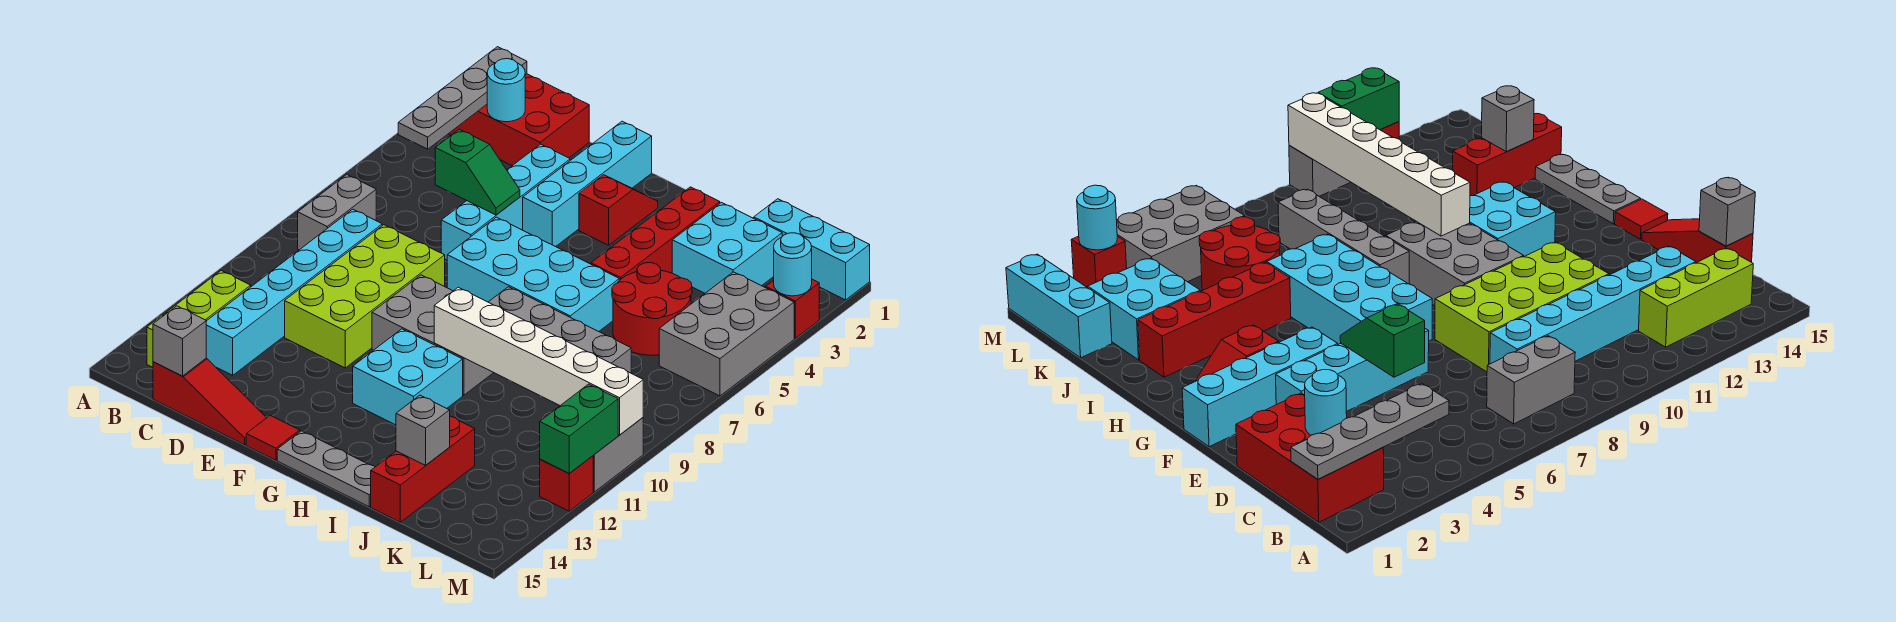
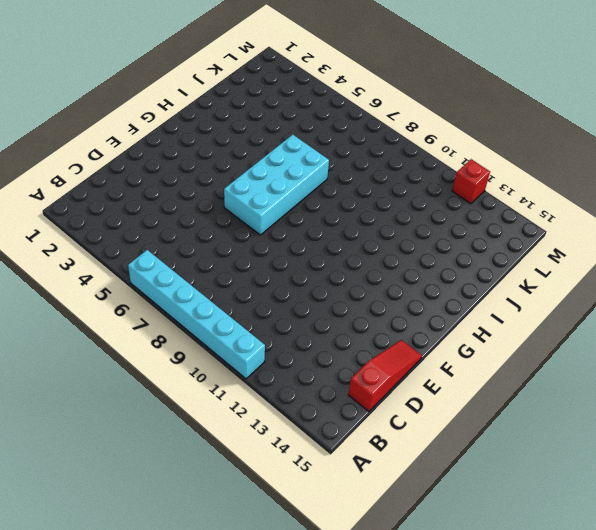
cyan brick A6:A11 level 1 -> cyan brick C8:C13 level 1
none -> red brick B1:D2 level 1
none -> grey brick B7:B8 level 1
none -> lime brick B12:B14 level 1
none -> lime brick D8:E11 level 1

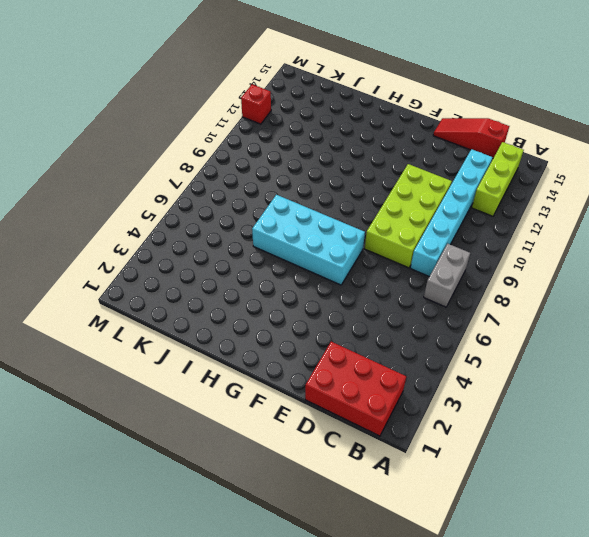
none -> cyan brick E3:E6 level 1
none -> cyan brick F1:F4 level 1
none -> grey brick F9:H10 level 1
none -> red tile F15 level 1

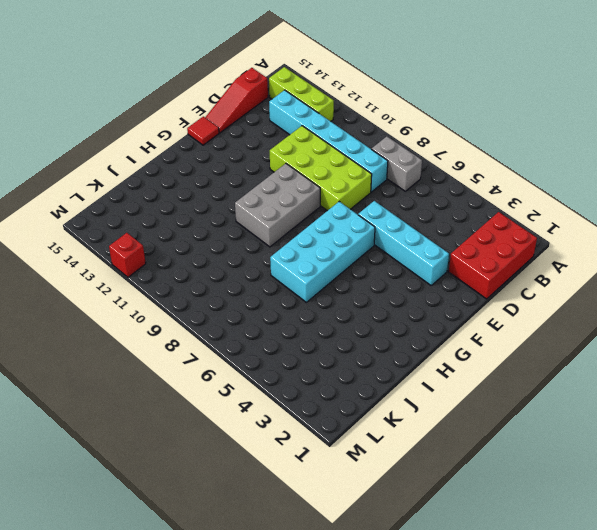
none -> cyan brick F1:F4 level 1
none -> red slope G2:G3 level 1 top 3
none -> cyan brick G11:H12 level 1
none -> grey plate G15:I15 level 1

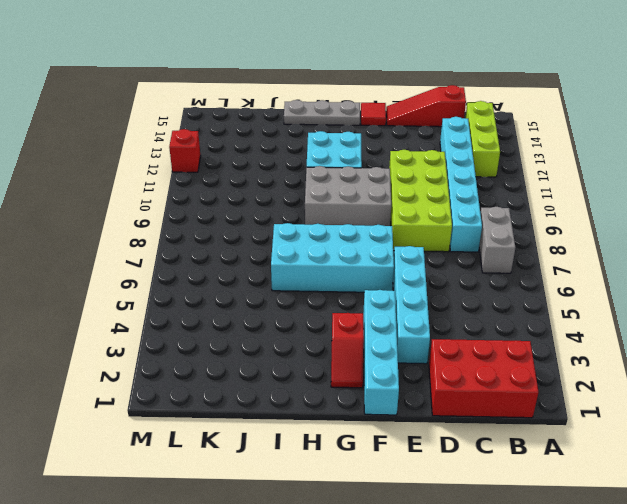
none -> grey brick H8:K8 level 1
none -> red brick I2:I5 level 1
none -> cyan brick J2:K3 level 1
none -> red round brick J5:K6 level 1

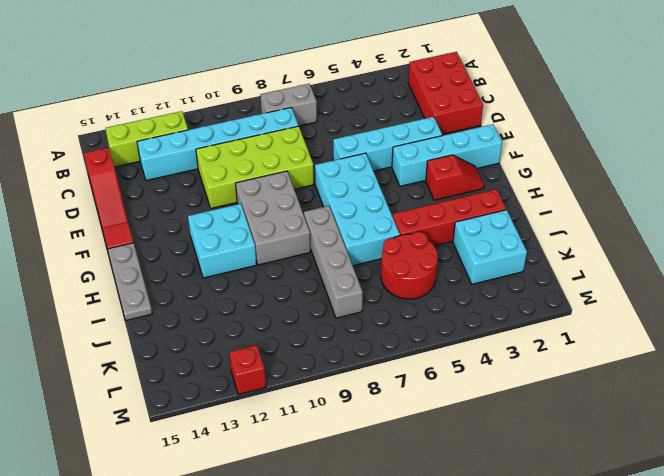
none -> red brick J13:J15 level 1
none -> cyan brick K1:M1 level 1
none -> grey brick L4:M6 level 1
none -> red brick M3 level 1

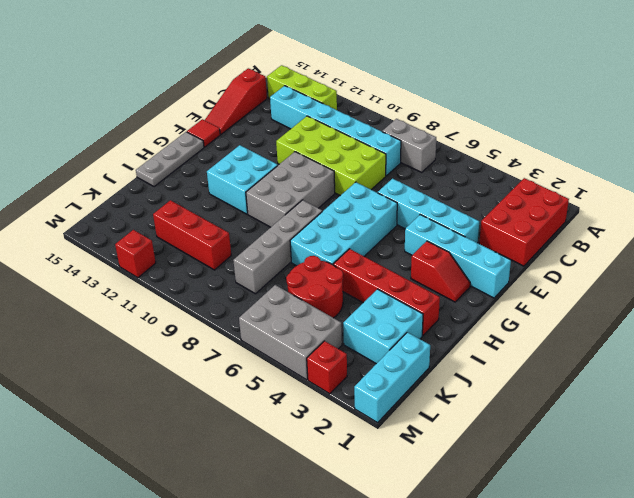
red brick K10:K12 level 1 -> red brick J13:J15 level 1
none -> grey brick M10:M11 level 1
none -> grey plate B1:B4 level 2
none -> cyan round brick C2 level 2
none -> grey brick C15 level 2

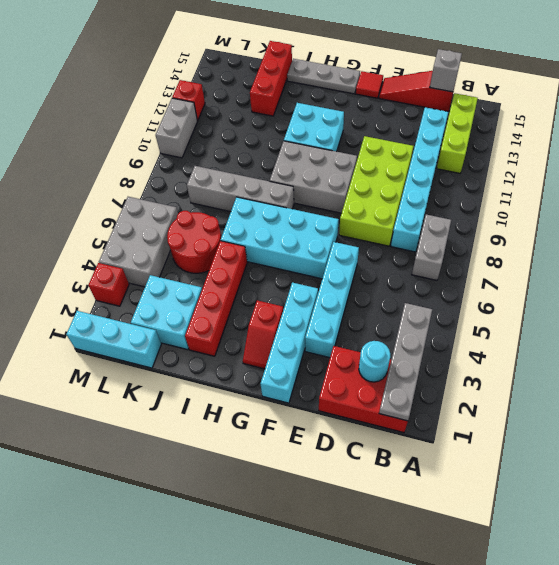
none -> green slope D5:E5 level 2 top D
none -> white brick H10:M10 level 2
none -> grey brick J14 level 2
none -> cyan round brick M3 level 2

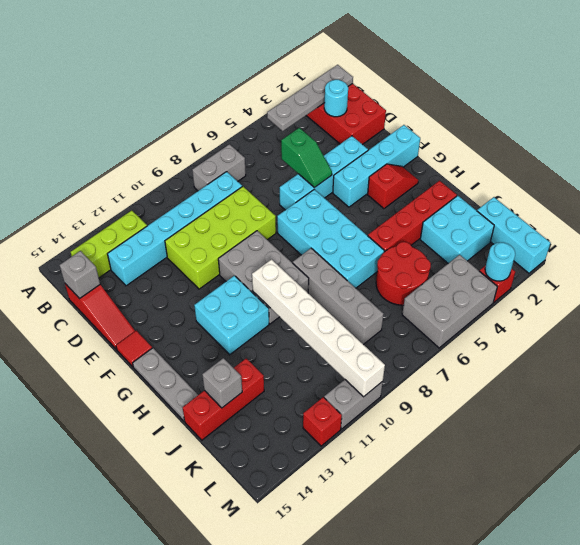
none -> green brick M11:M12 level 2

